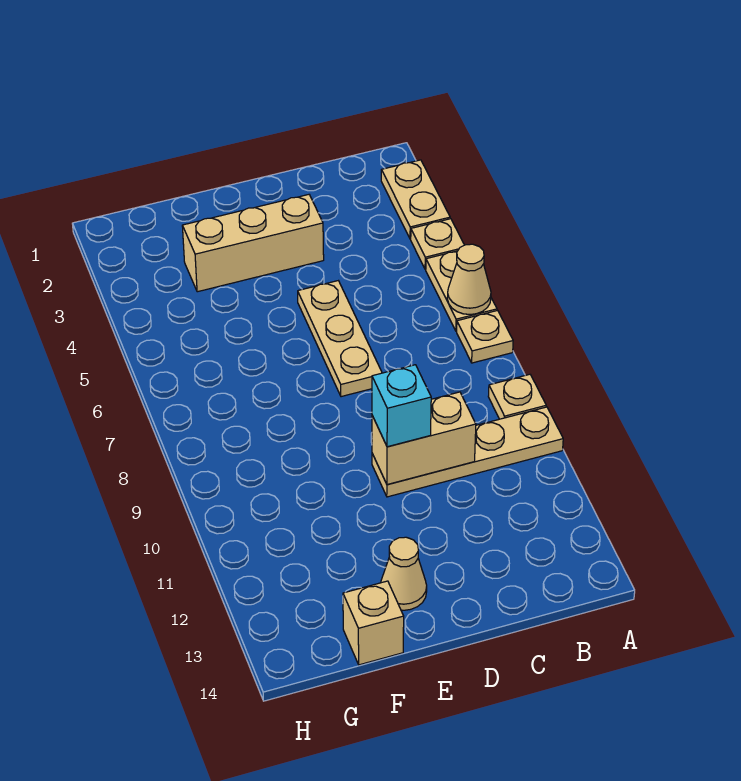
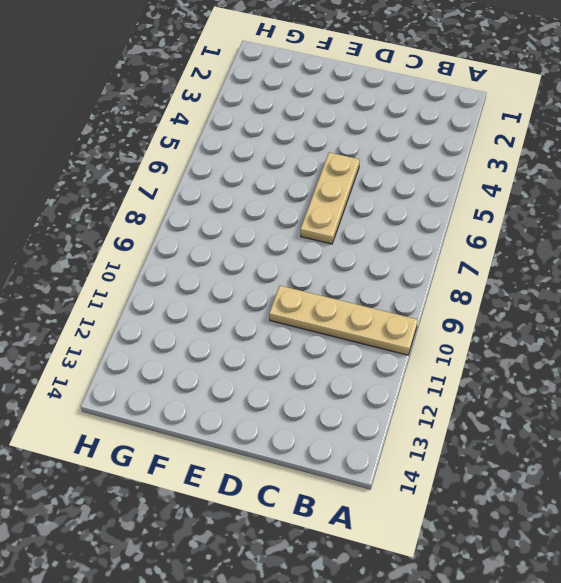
none -> tan plate A2:A3 level 1
none -> tan plate A4 level 1
none -> tan plate A5:A6 level 1

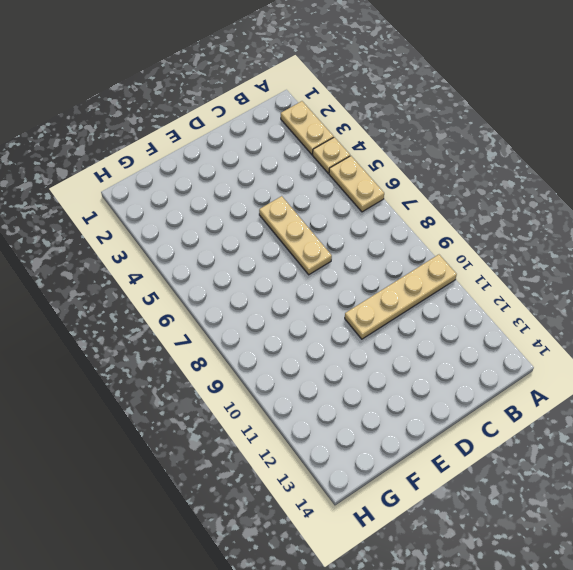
none -> tan plate A7 level 1
none -> tan plate A9 level 1
none -> tan brick D3:F3 level 1

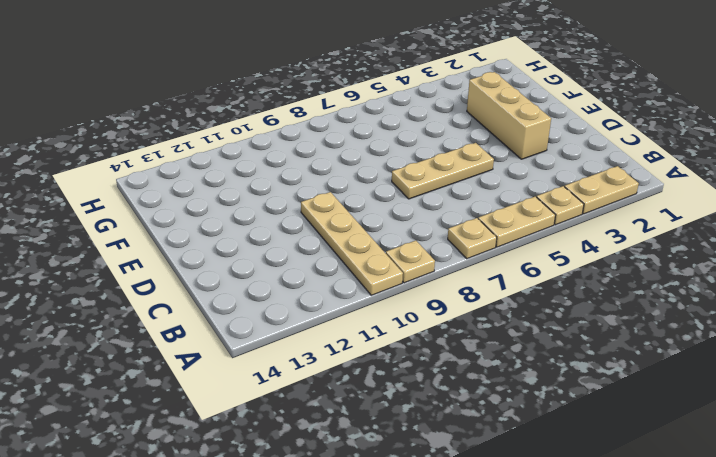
none -> tan cone E13 level 1
none -> tan brick F14 level 1
none -> tan cone A6 level 2

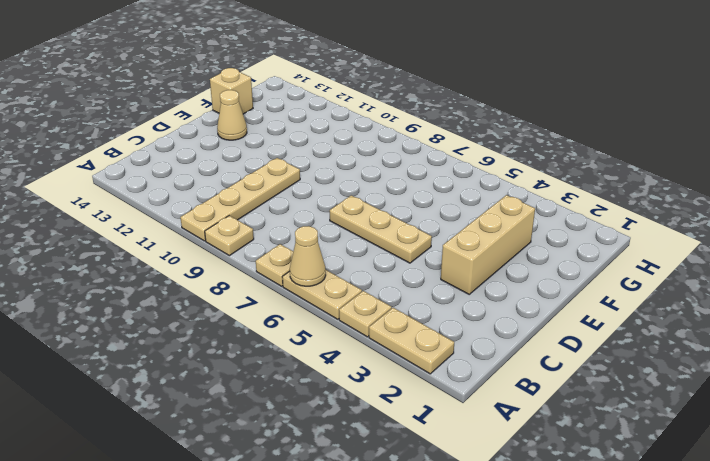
none -> tan brick C10:D10 level 2
none -> cyan brick D10 level 3

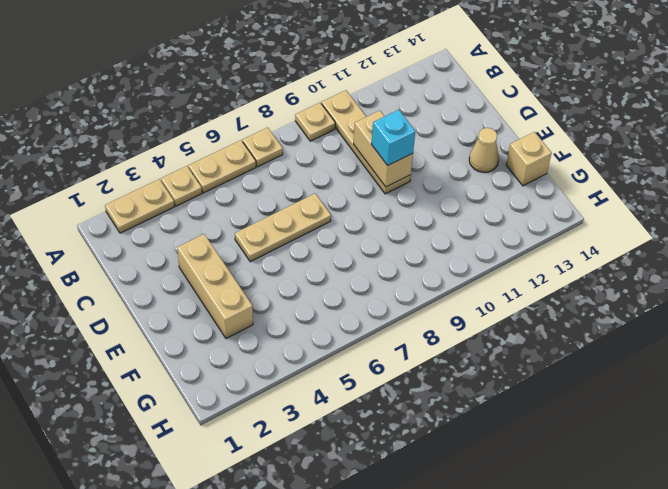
none -> tan cone A6 level 2

